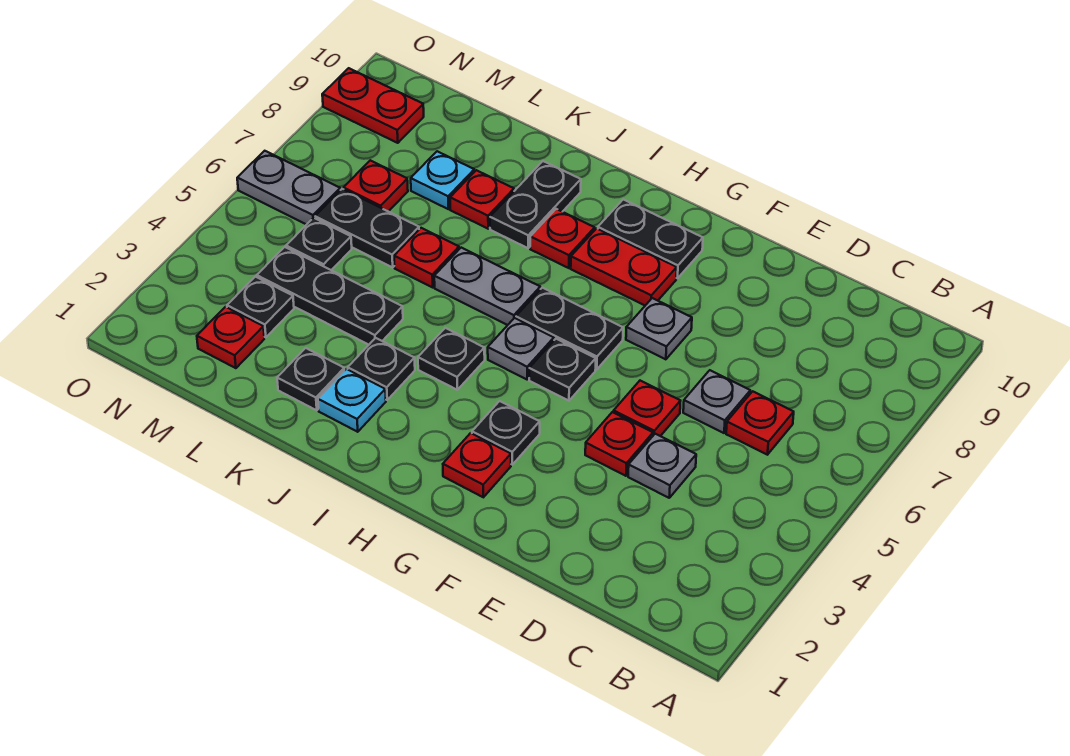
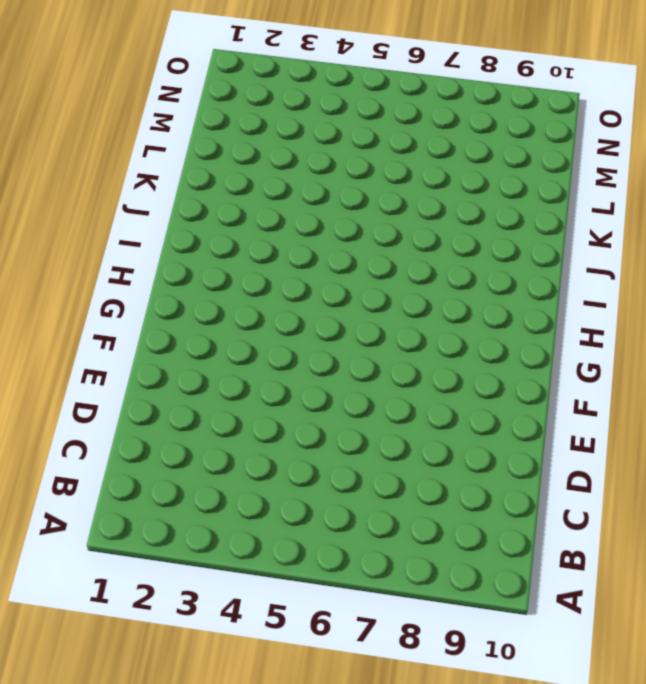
none -> red plate C6 level 1
none -> grey plate D4 level 1
none -> grey plate D6 level 1
none -> red plate E4 level 1

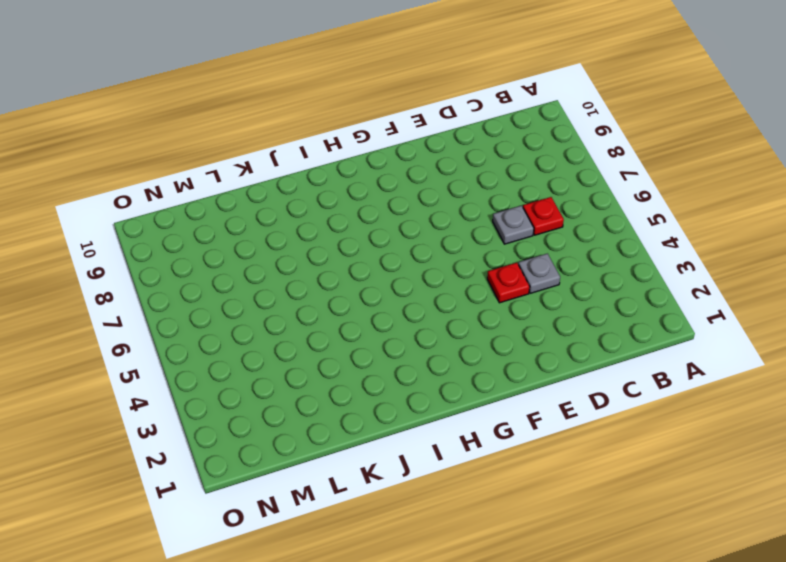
none -> red plate E5 level 1
none -> grey plate F7 level 1
none -> red plate G2 level 1
none -> black plate G3 level 1

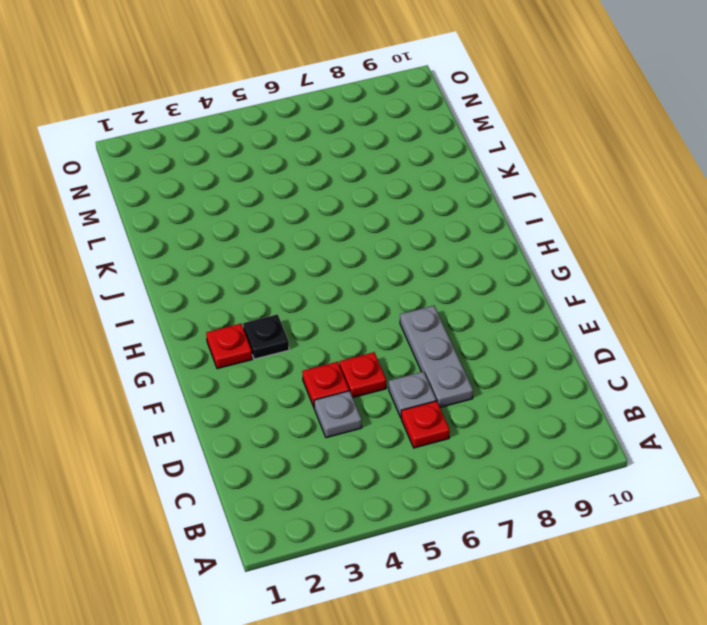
grey plate D7:F7 level 1 -> grey plate F7 level 1
none -> black plate G5 level 1
none -> black plate G6:H6 level 1
none -> red plate G8:H8 level 1
none -> black plate G9:H9 level 1

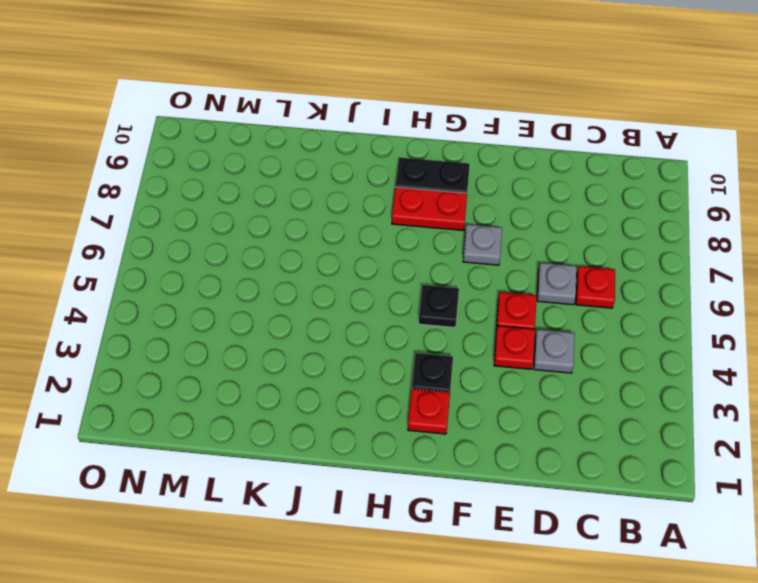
none -> black plate G6:H6 level 1
none -> grey plate H5 level 1
none -> black plate I4 level 1
none -> grey plate I6:J6 level 1

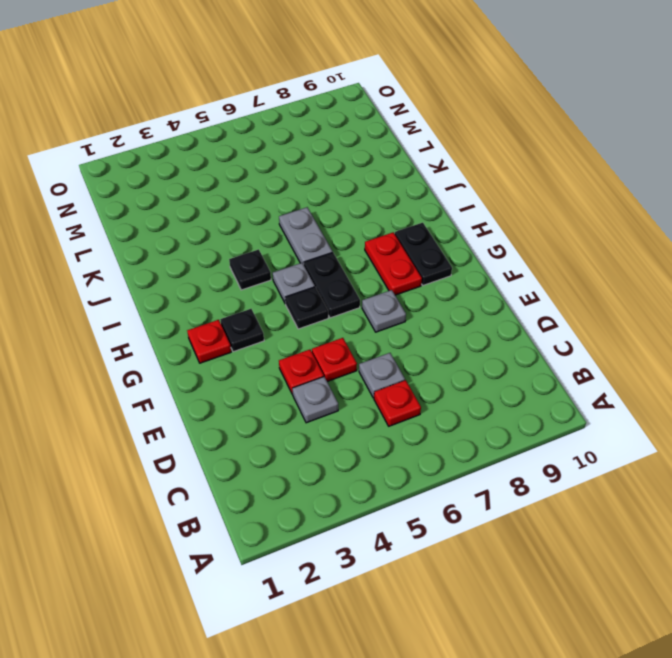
none -> red plate I8 level 1
none -> cyan plate J2 level 1
none -> black plate J3 level 1
none -> black plate J8:J9 level 1

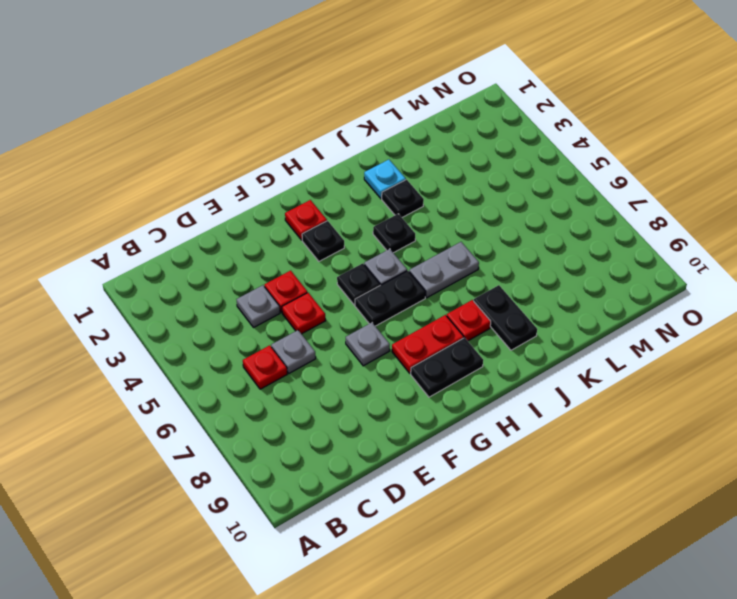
none -> black plate K2 level 1
none -> black plate K4:M4 level 1
none -> red plate K6 level 1
none -> red plate K8 level 1

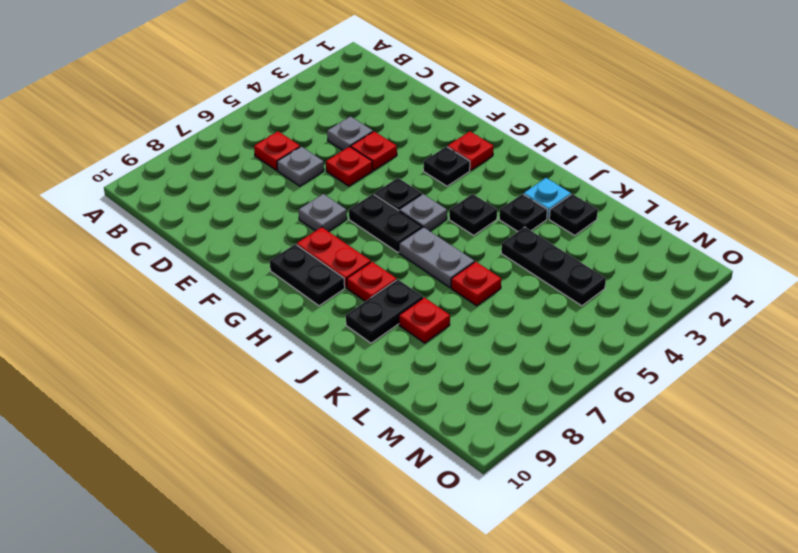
none -> black plate L6:M6 level 1
none -> cyan plate L8 level 1
none -> red plate M2 level 1
none -> black plate M3 level 1

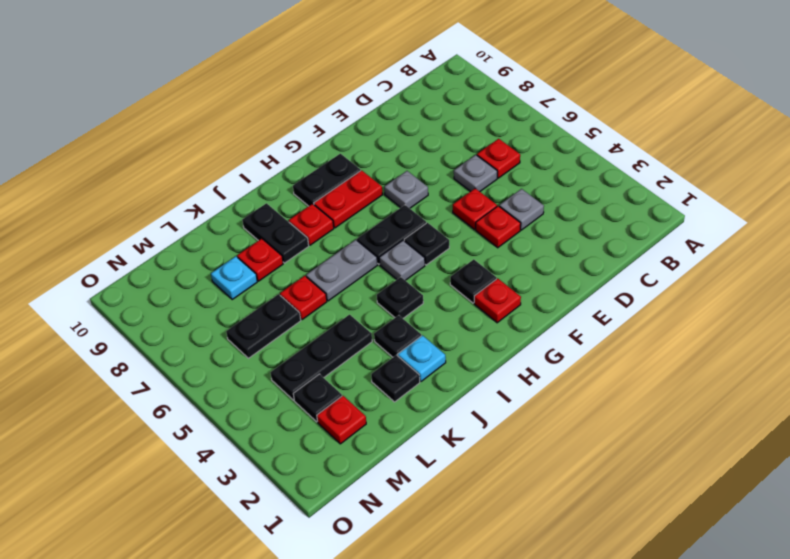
none -> black plate M5 level 1
none -> red plate M7 level 1
none -> grey plate N6:O6 level 1
none -> red plate N9:O9 level 1

